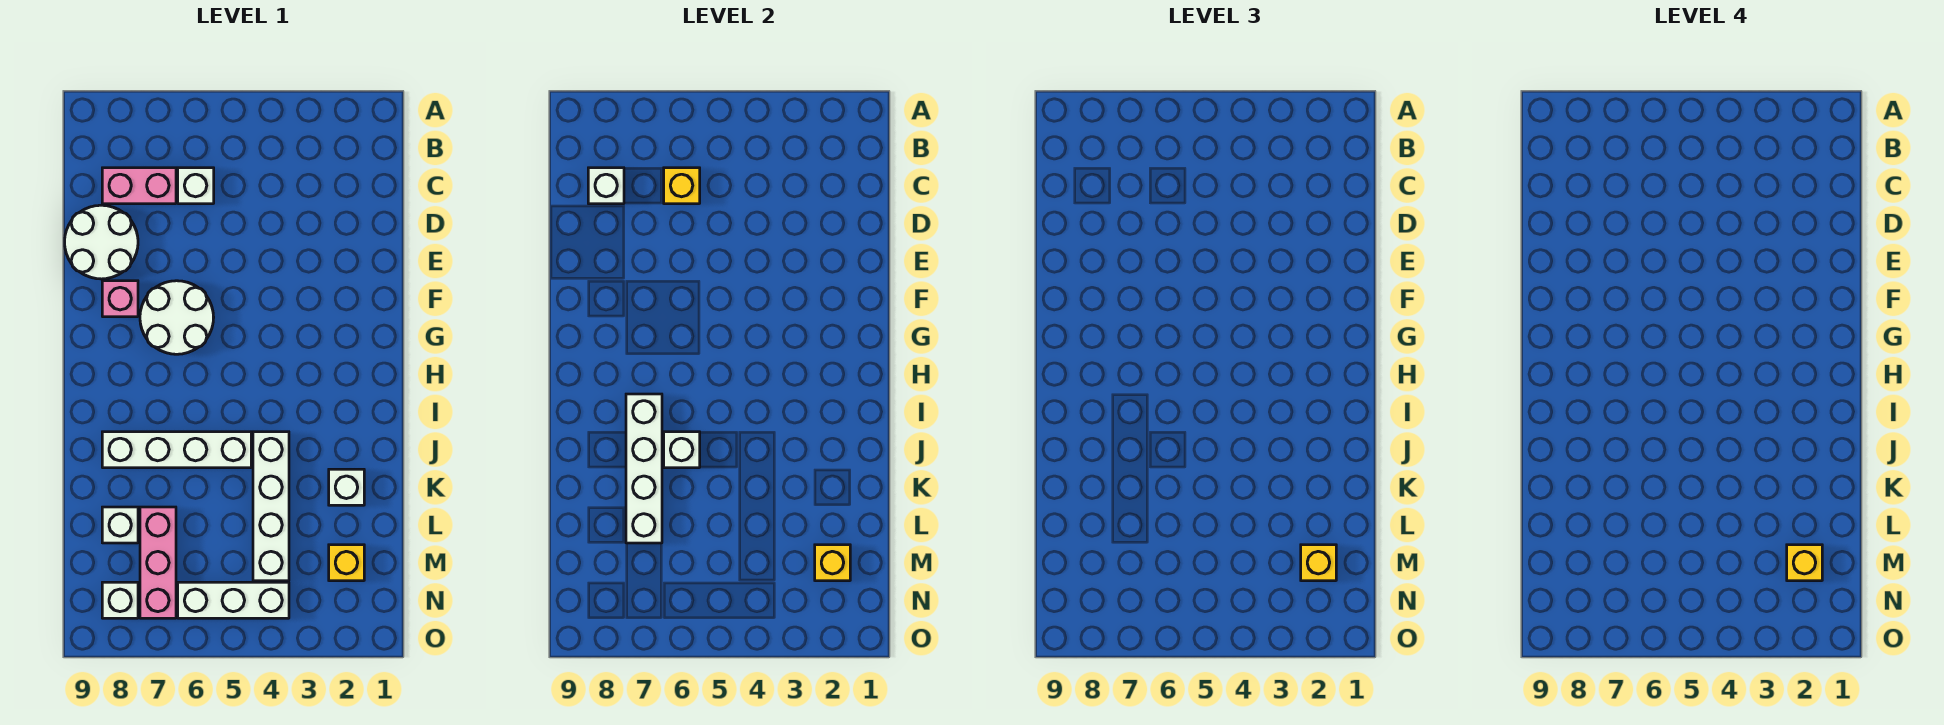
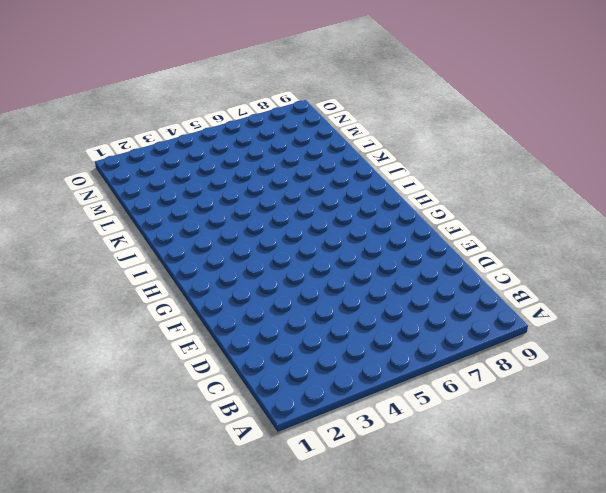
none -> white brick C6 level 1
none -> pink brick C7:C8 level 1
none -> white round brick D8:E9 level 1

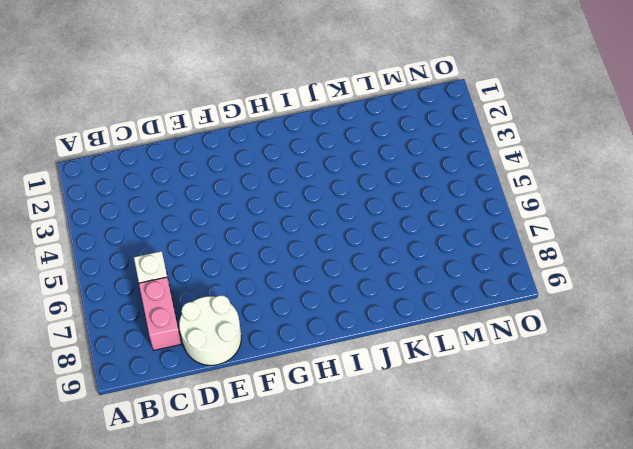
none -> white round brick F6:G7 level 1
none -> pink brick F8 level 1
none -> white brick J4:M4 level 1

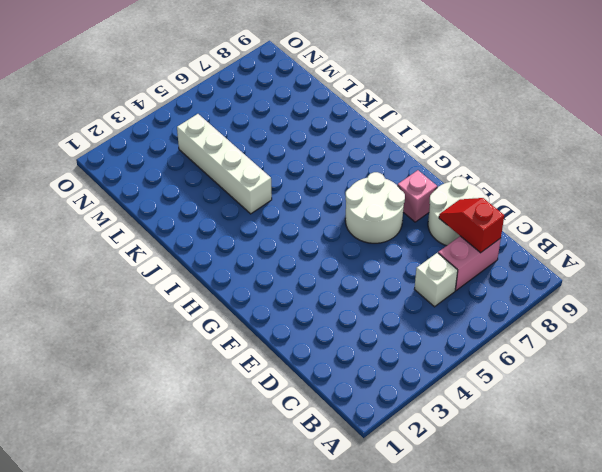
red slope C8:D8 level 2 top C -> white brick C8 level 2
none -> white brick J5:J8 level 1
none -> white brick K2 level 1
none -> pink brick L7:N7 level 1

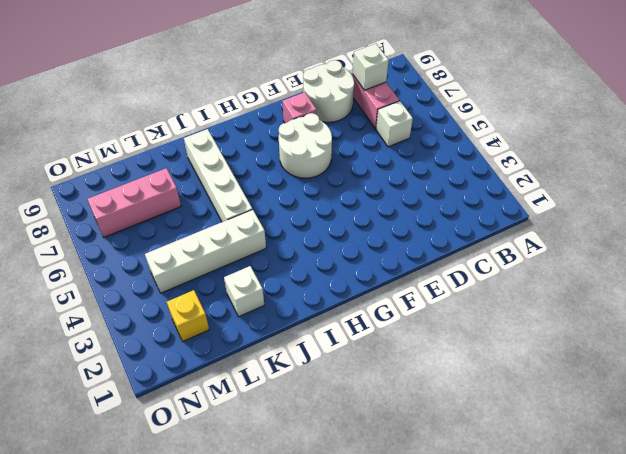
none -> white brick L8 level 1
none -> white brick N4:N6 level 1
none -> white brick N8 level 1

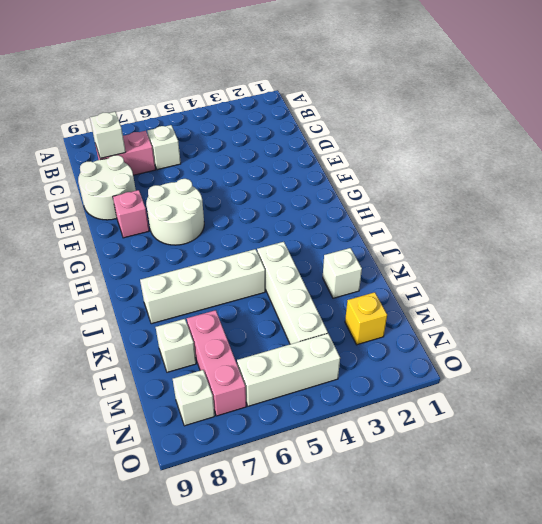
none -> yellow brick C6 level 2
none -> white brick I7:L7 level 2
none -> white brick J6 level 2

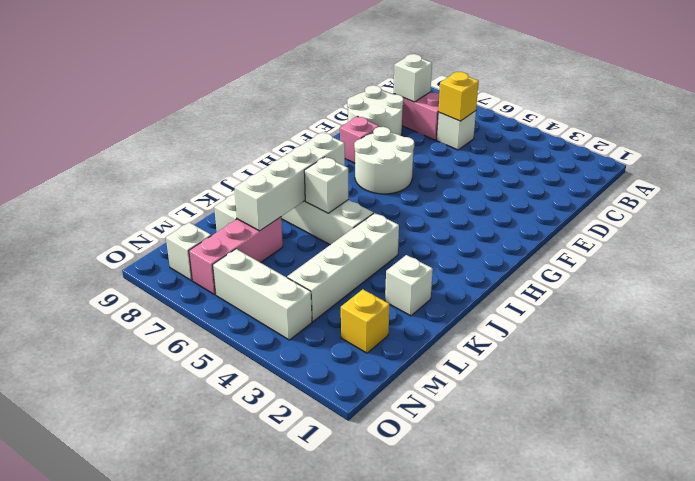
none -> yellow brick M2 level 2
none -> yellow brick M2 level 3
none -> yellow brick M2 level 4

